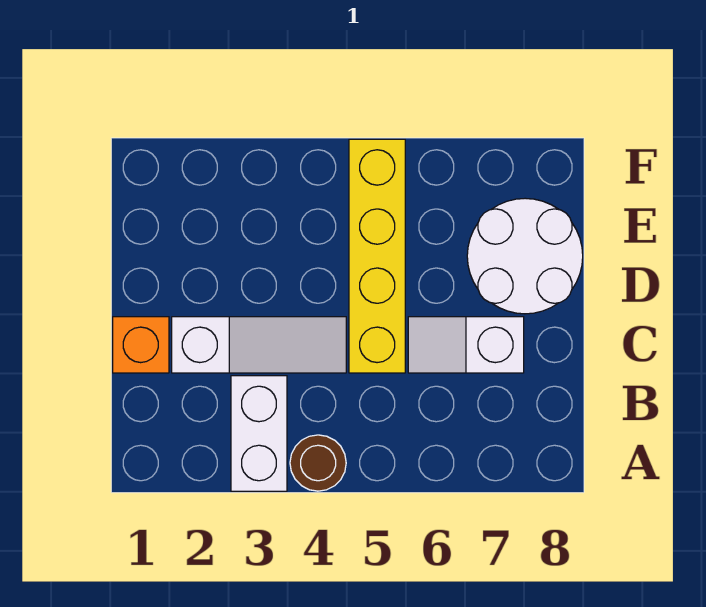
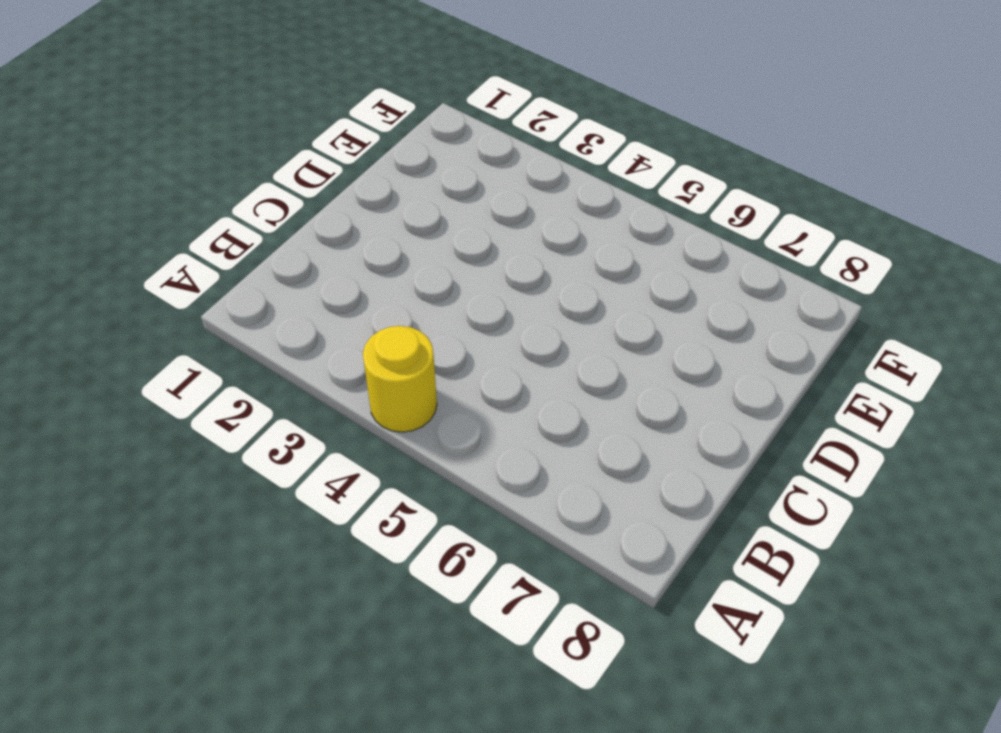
yellow round brick A4 level 1 -> brown round brick A4 level 1
none -> white brick A3:B3 level 1
none -> orange brick C1 level 1

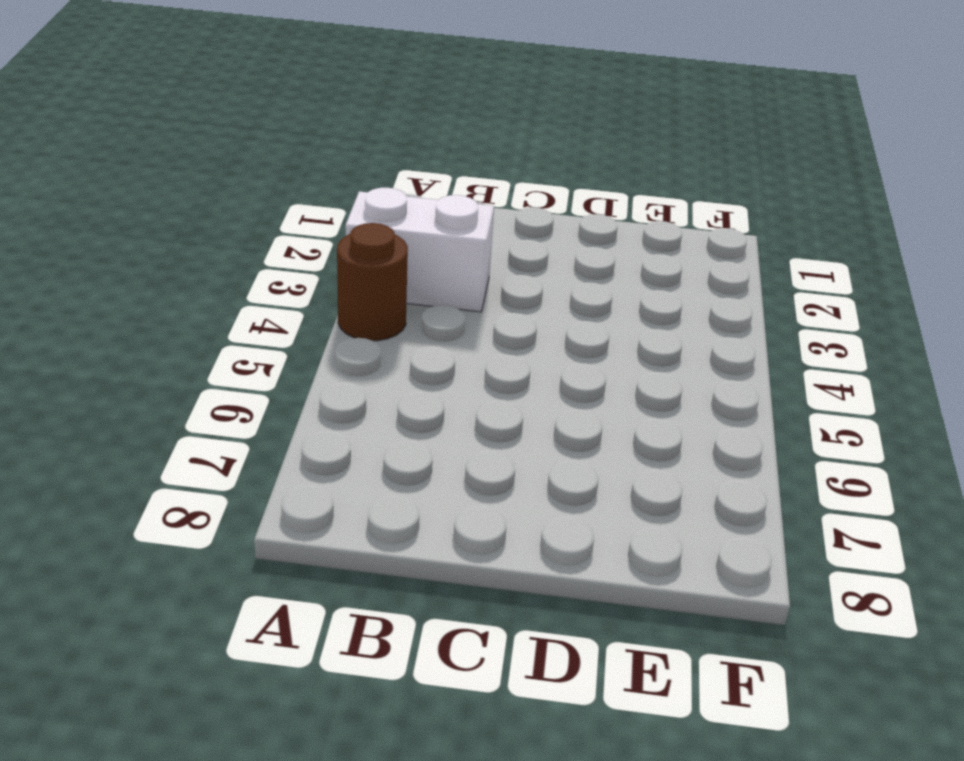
none -> orange brick C1 level 1
none -> white slope C2:C4 level 1 top 2

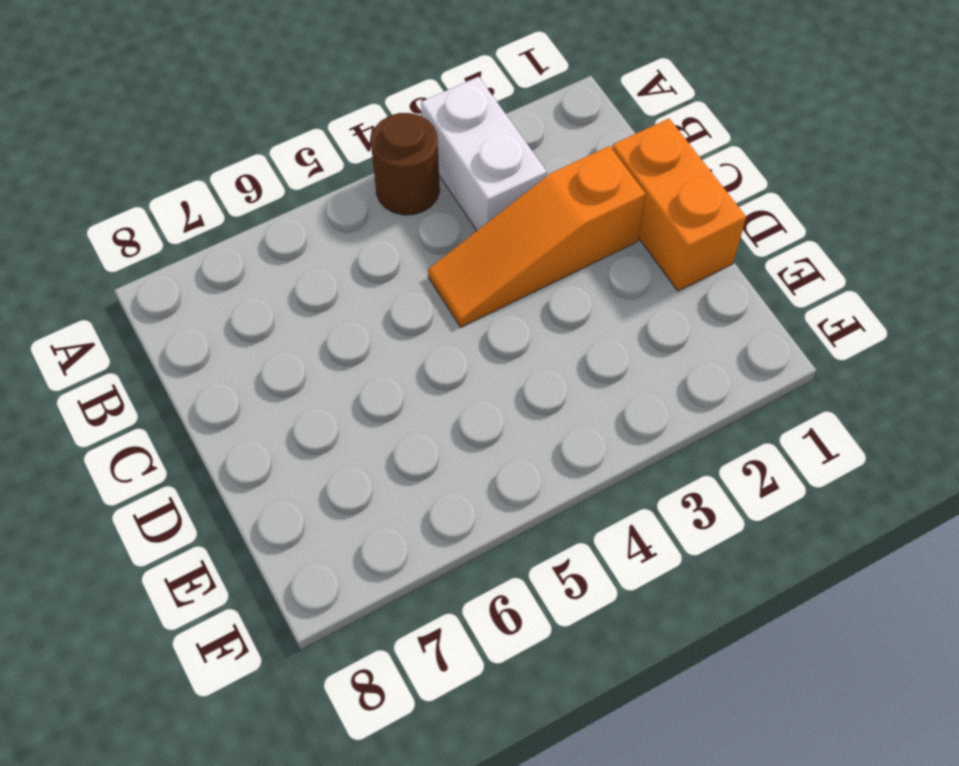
orange brick C1:D1 level 1 -> orange brick C1 level 1
orange slope C2:C4 level 1 top 2 -> white slope C2:C4 level 1 top 2
none -> yellow brick C5:F5 level 1
none -> white slope C6:C7 level 1 top 7

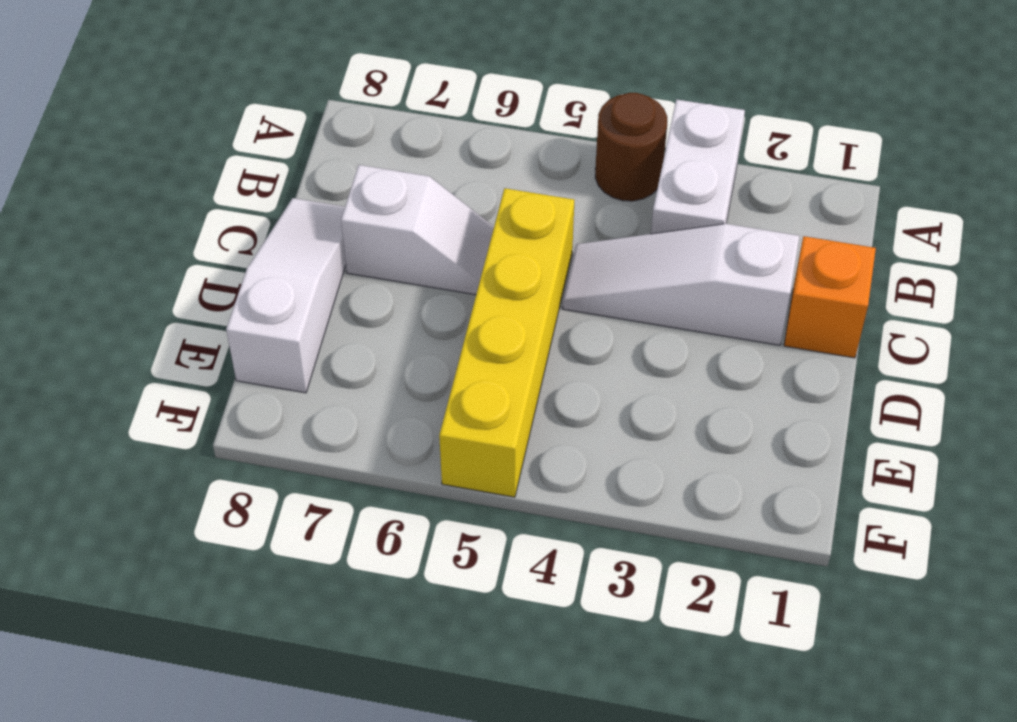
white slope C8:E8 level 1 top E -> white round brick D7:E8 level 1

